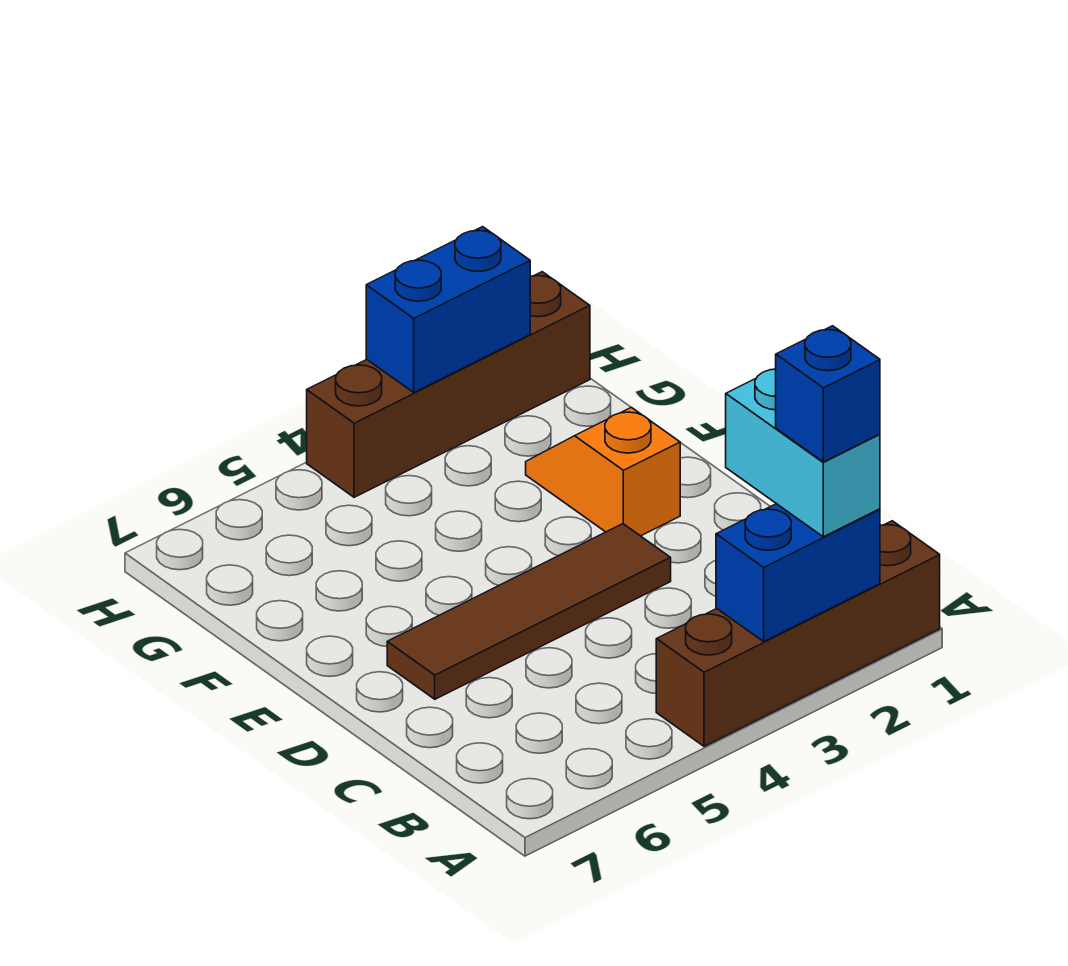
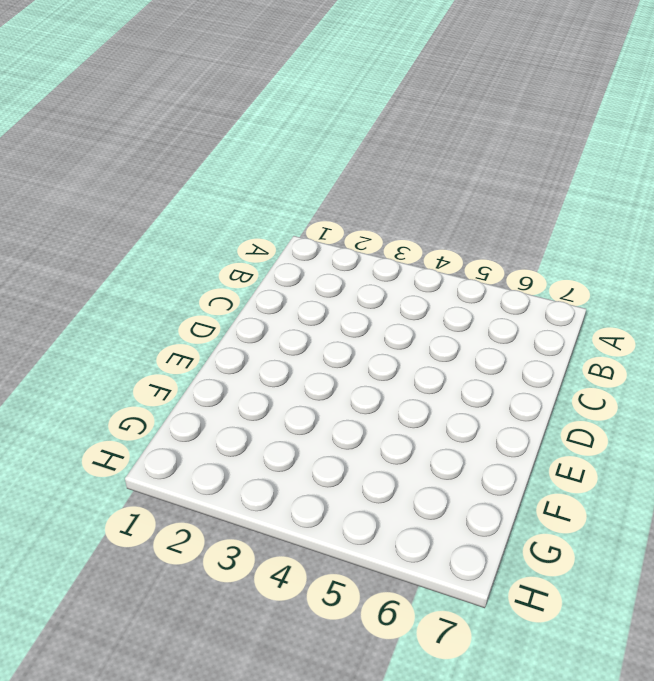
none -> brown brick A1:A4 level 1
none -> brown tile D3:D6 level 1

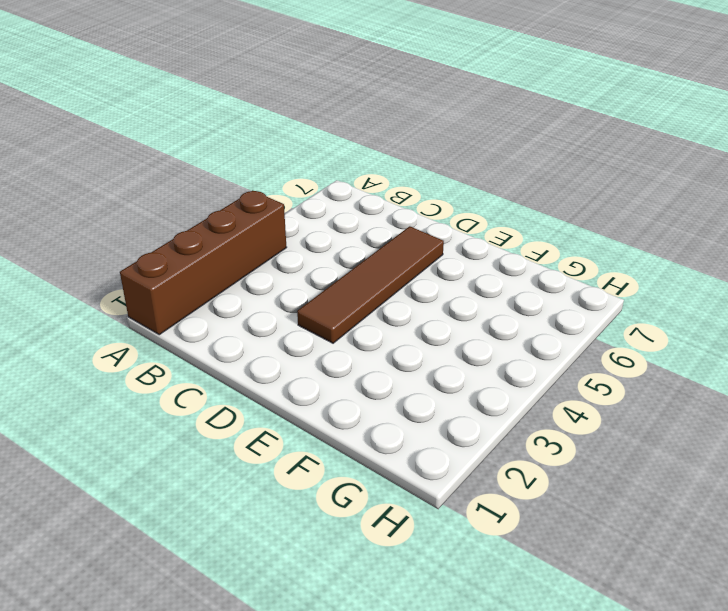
none -> orange slope E2:F2 level 1 top E
none -> brown brick H1:H4 level 1

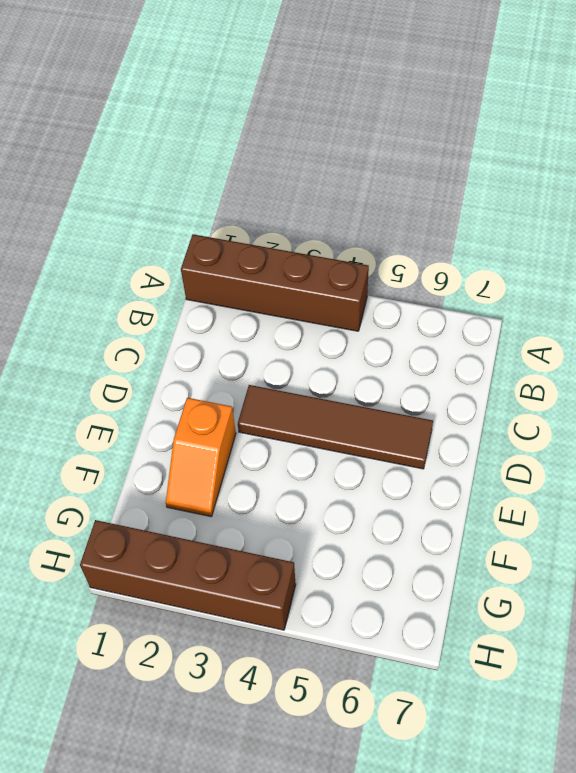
none -> blue brick A2:A3 level 2
none -> blue brick H2:H3 level 2

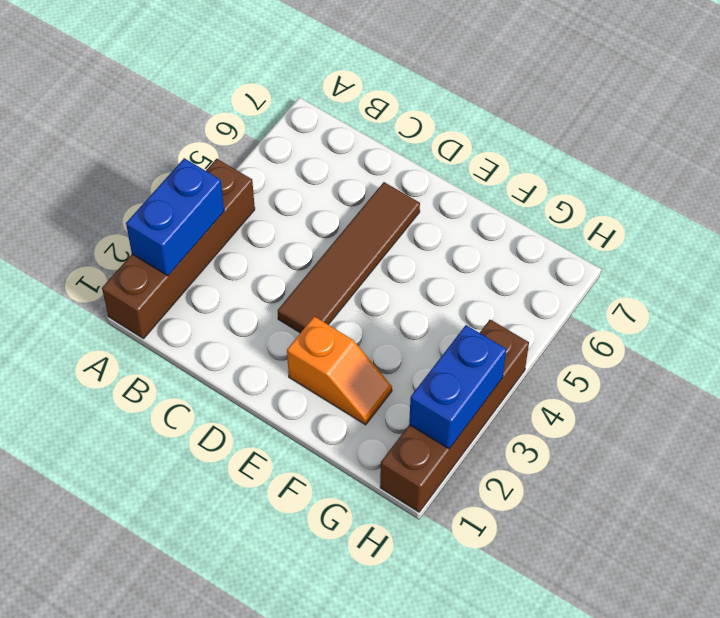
none -> cyan brick A2:B2 level 3
none -> blue brick A2 level 4

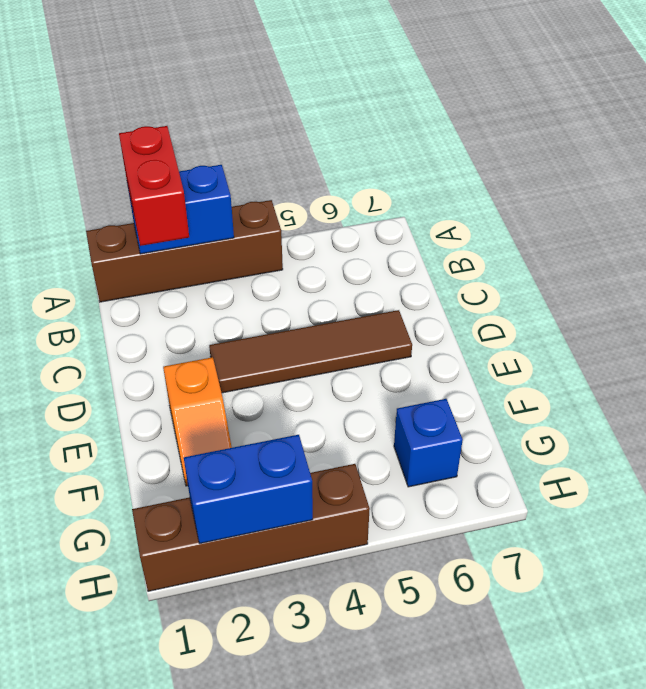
red brick A2:B2 level 3 -> cyan brick A2:B2 level 3
blue brick G6 level 1 -> blue brick A2 level 4

